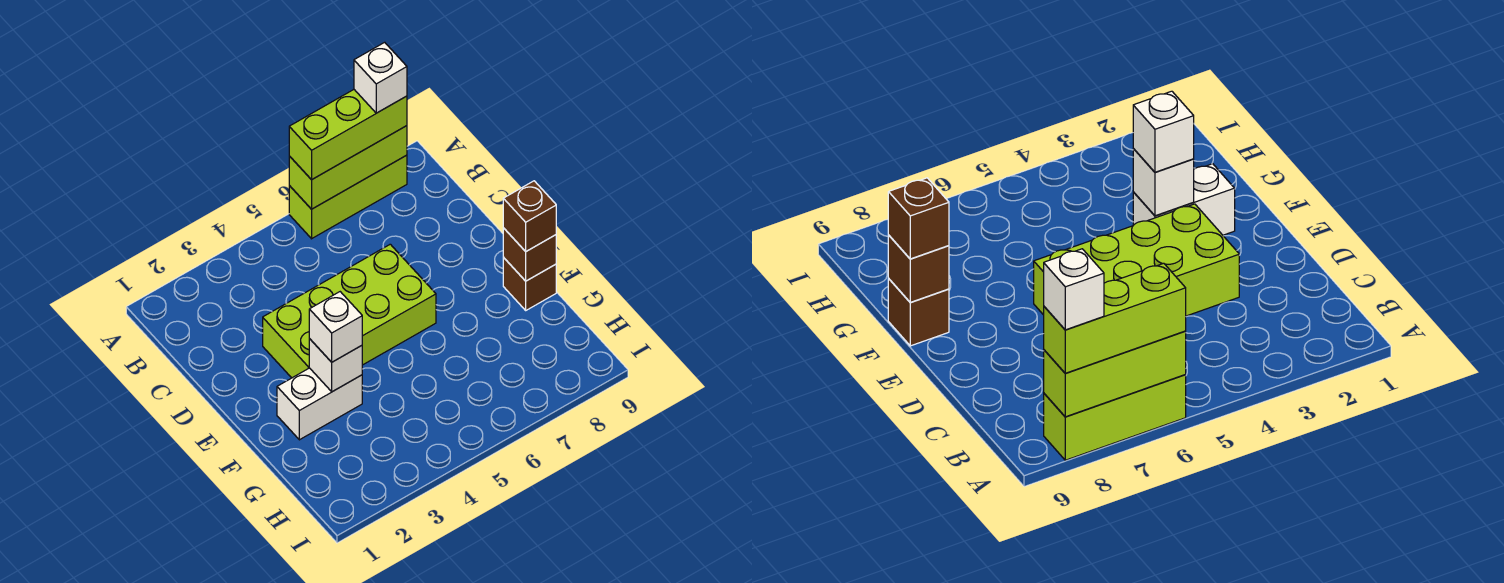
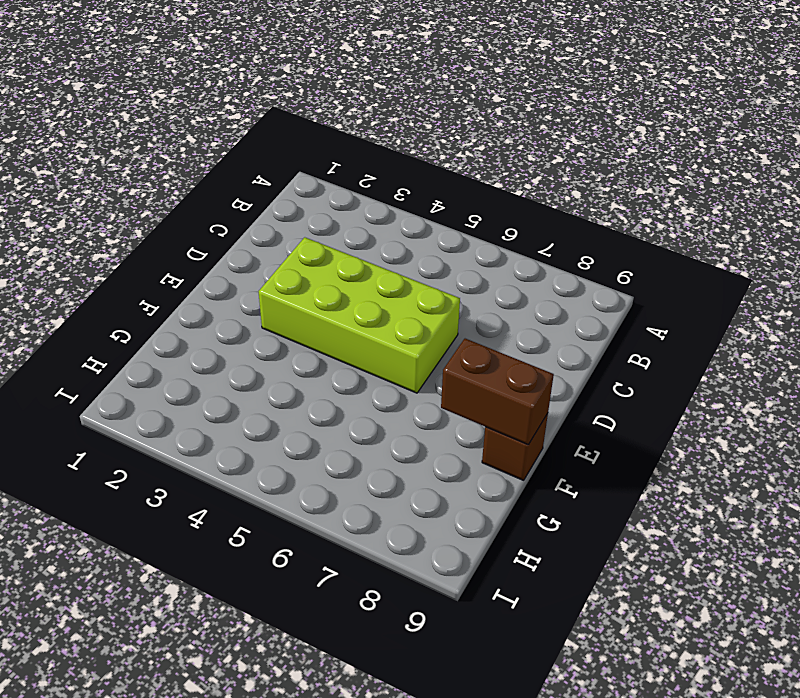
brown brick F8:F9 level 2 -> brown brick F9 level 2
none -> lime brick A6:A8 level 1
none -> white brick F2:F3 level 1

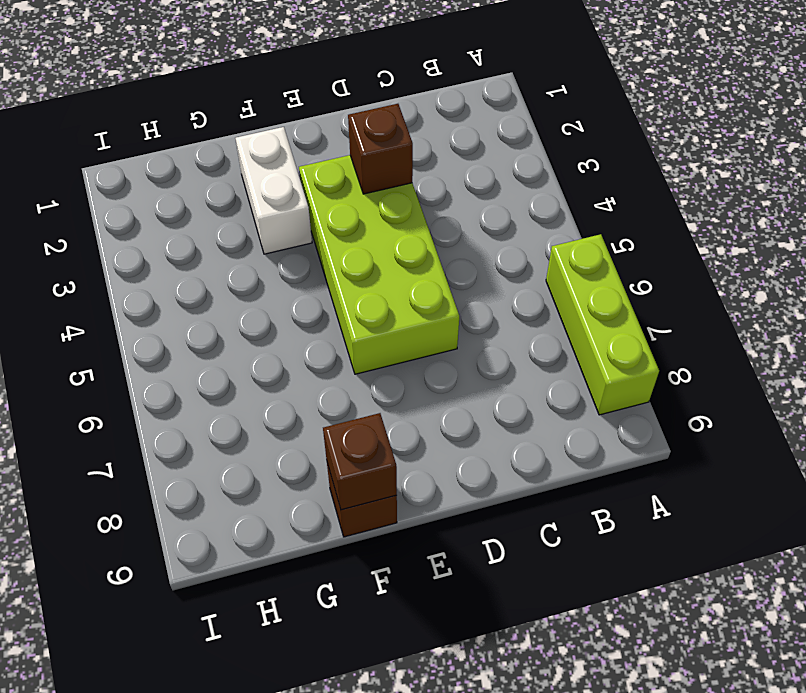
brown brick D3 level 2 -> brown brick F9 level 3
none -> lime brick A6:A8 level 2
none -> white brick F3 level 2

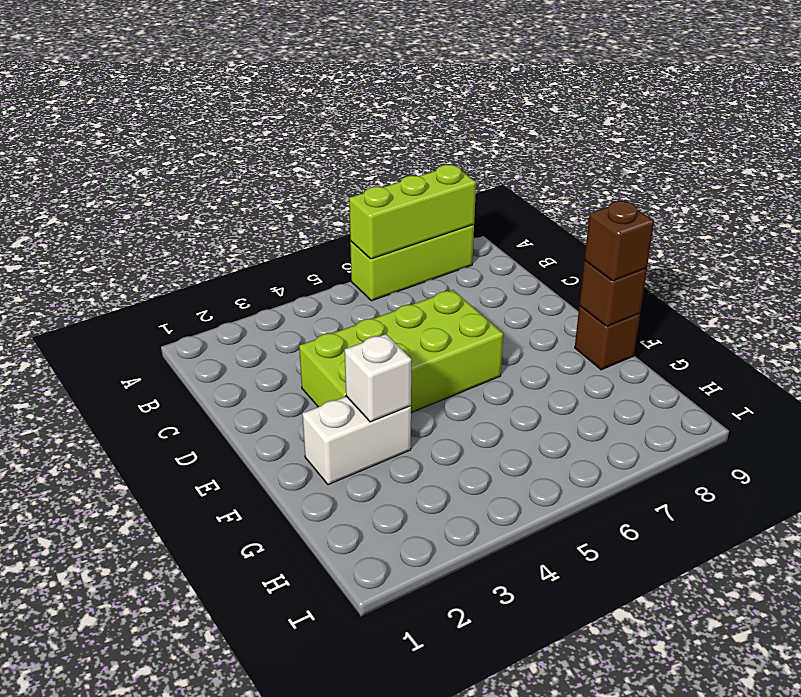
none -> lime brick A6:A8 level 3
none -> white brick F3 level 3

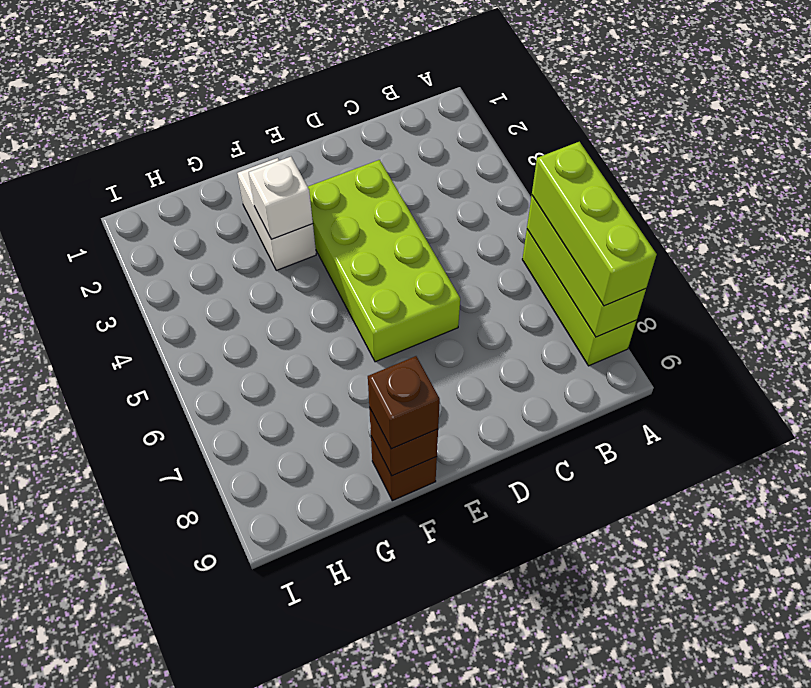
none -> white brick F3 level 3
none -> white brick A8 level 4

